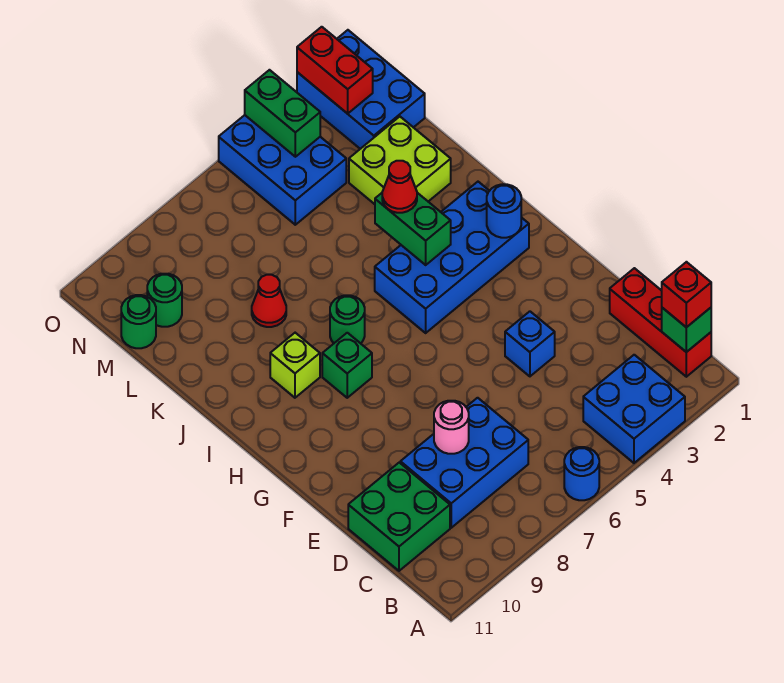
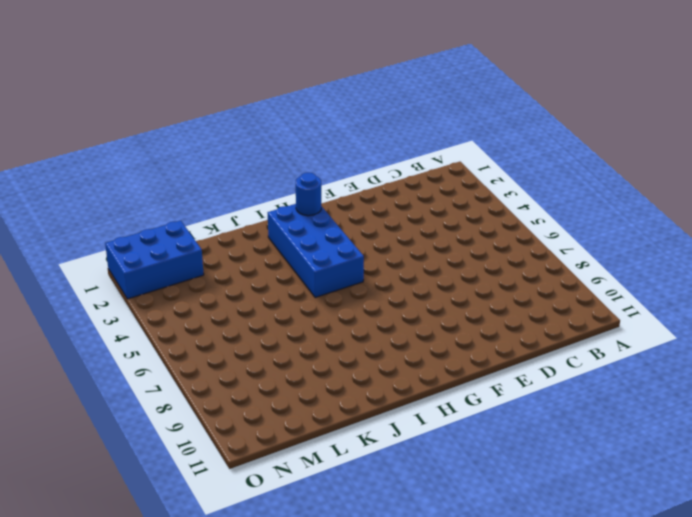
none -> blue brick A3:B4 level 1
none -> blue round brick A6 level 1
none -> red brick B1:D1 level 1

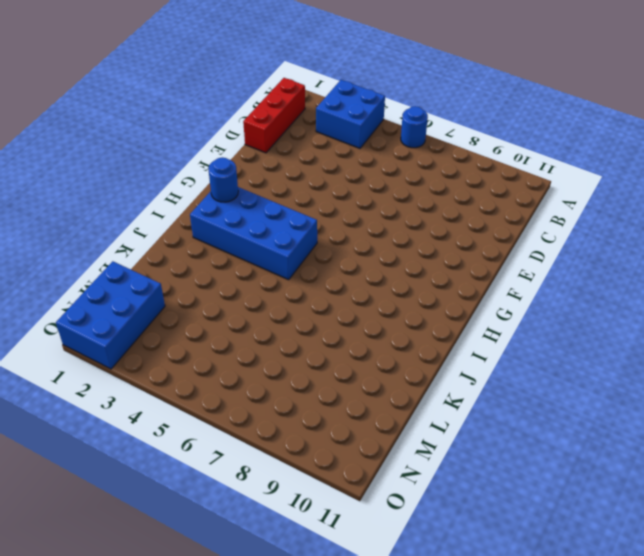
none -> blue brick C7:D9 level 1
none -> green brick C10:D11 level 1
none -> blue brick E4 level 1

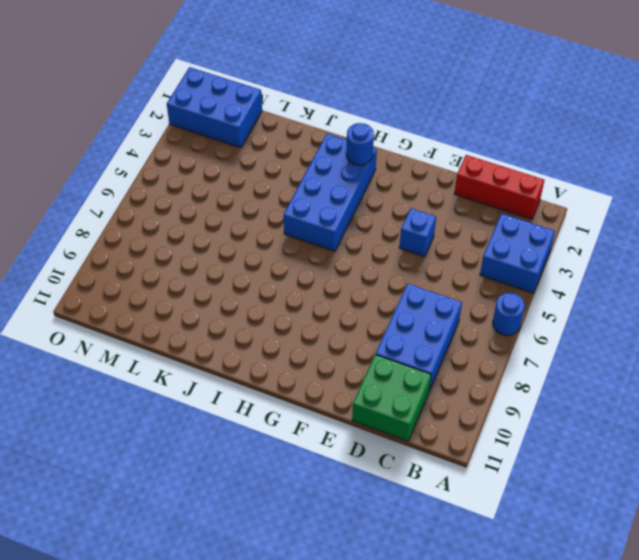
none -> green brick H8 level 1
none -> green round brick I7 level 1
none -> lime brick I9 level 1

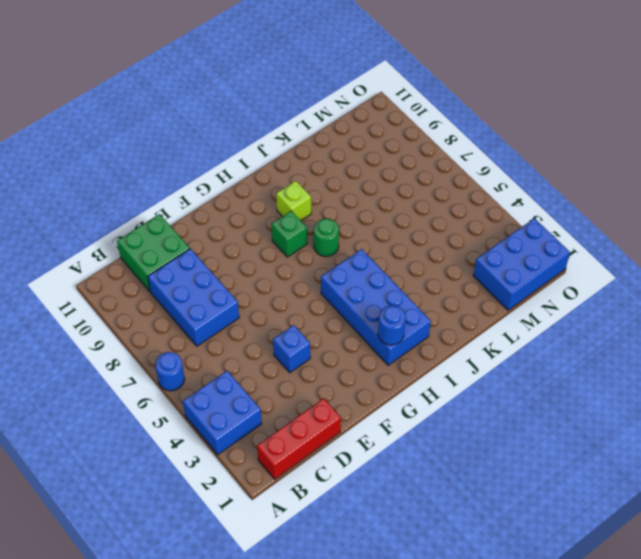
none -> lime brick K2:L3 level 1
none -> red cone K8 level 1
none -> blue brick M4:O5 level 1

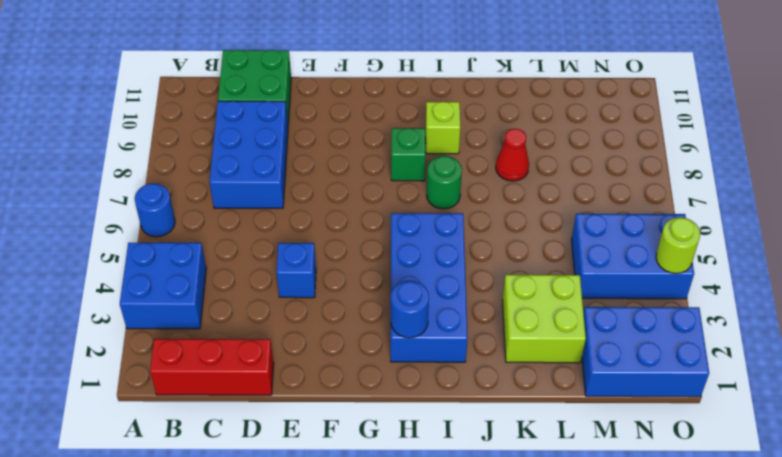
lime round brick O4 level 2 -> green brick N4:O4 level 2
none -> green round brick M10 level 1
none -> green round brick M11 level 1
none -> green brick B1 level 2

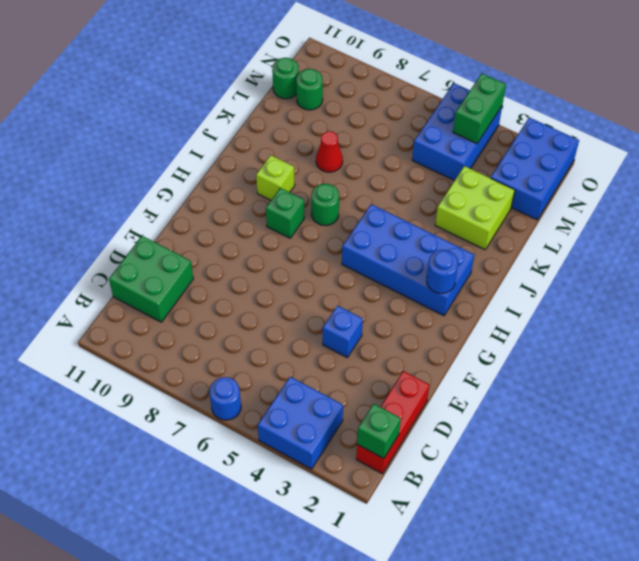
none -> blue brick C7:D9 level 1
none -> pink round brick D8 level 2
none -> green brick I4:J4 level 2

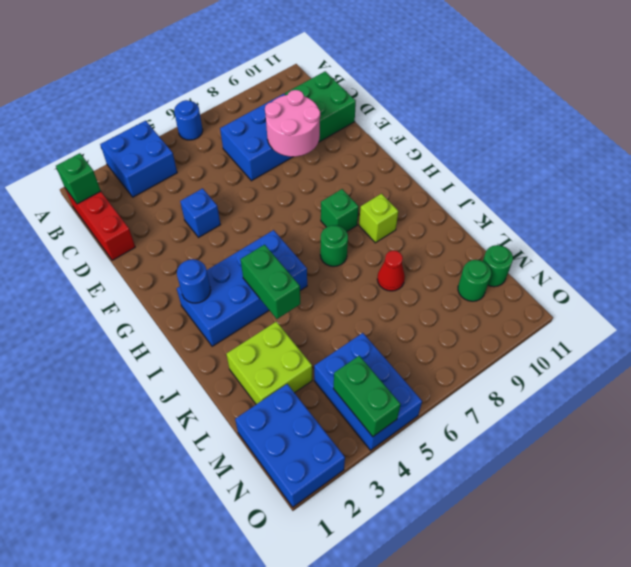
pink round brick D8:E9 level 2 -> pink round brick D8 level 2
none -> red brick N2:O2 level 2
none -> red brick B1 level 3
none -> red cone J4 level 3

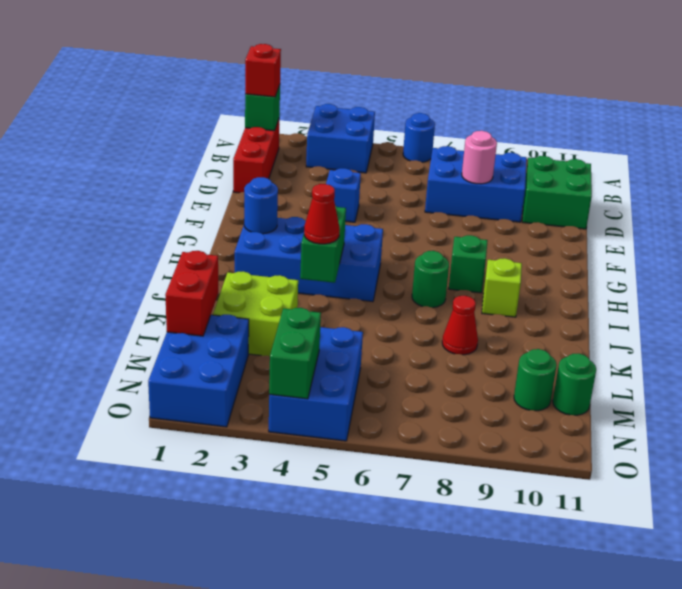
red brick L1:M1 level 2 -> red brick N2:O2 level 2

